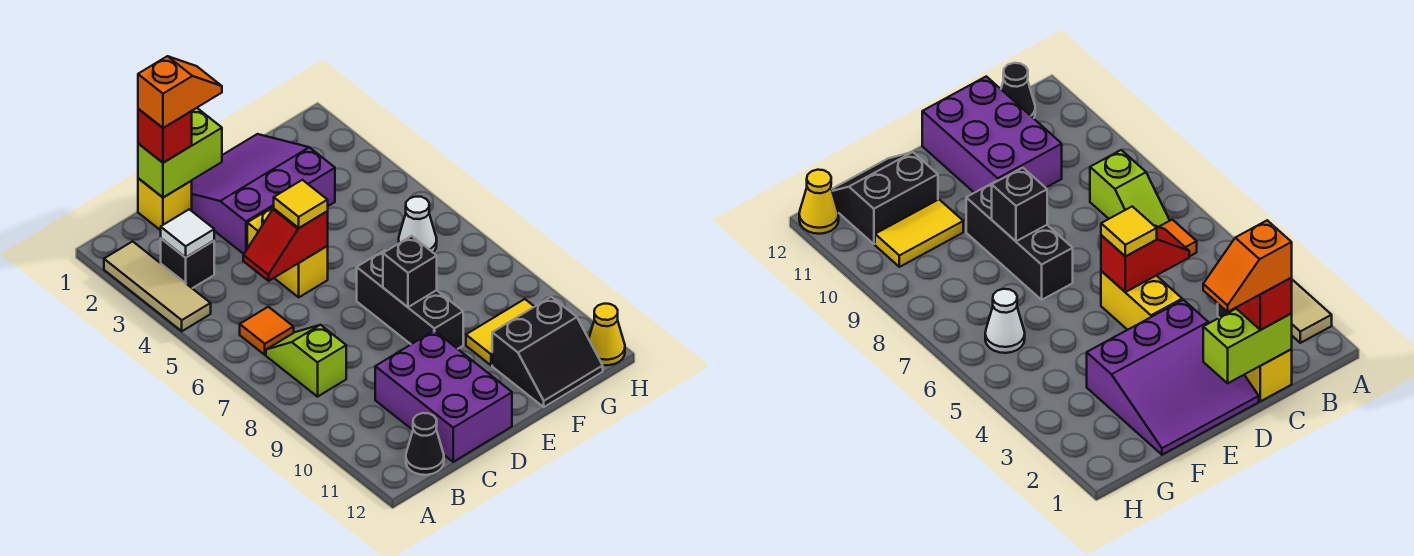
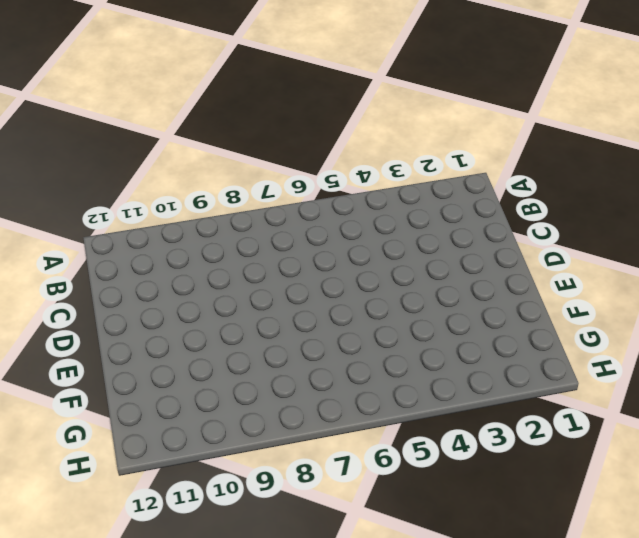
none -> tan tile A2:A4 level 1
none -> black brick B3 level 1
none -> orange tile B6 level 1

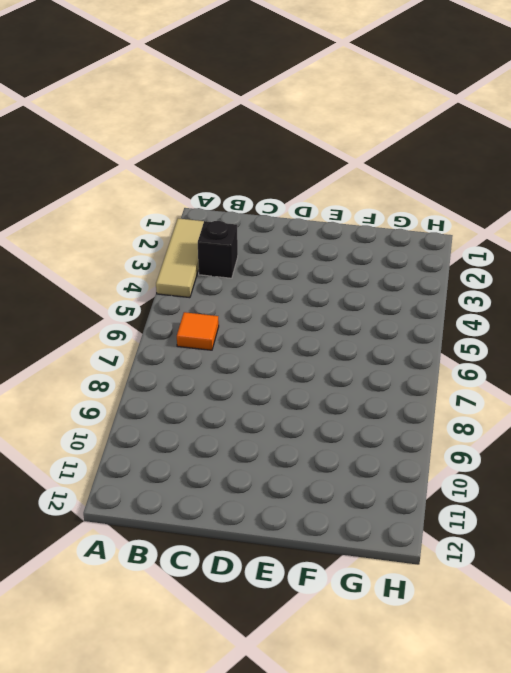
none -> lime slope B7:B8 level 1 top 8
none -> black cone B12 level 1
none -> yellow brick C1 level 1

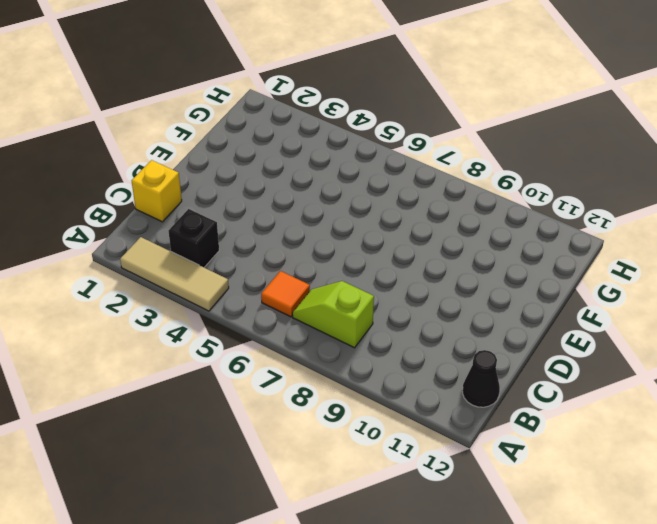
none -> purple brick C10:D12 level 1
none -> purple slope D1:F3 level 1 top 3
none -> yellow brick D4:D5 level 1

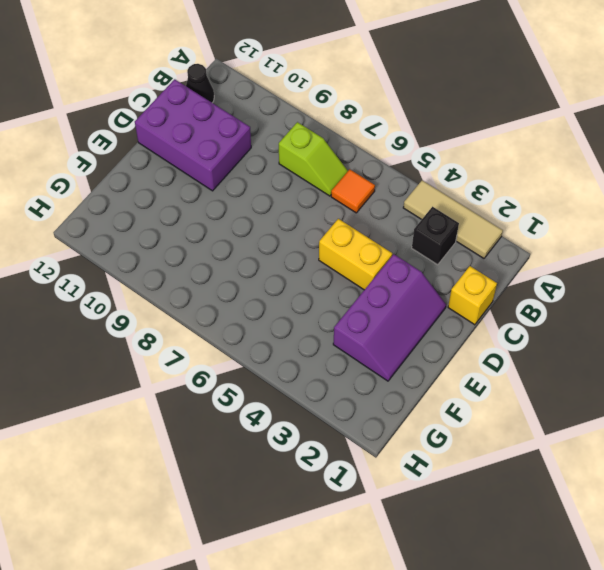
purple slope D2:F3 level 1 top 3 -> purple slope D1:F3 level 1 top 3
none -> black brick E7:E9 level 1
none -> yellow tile F10:G10 level 1
none -> black slope F11:G12 level 1 top 11

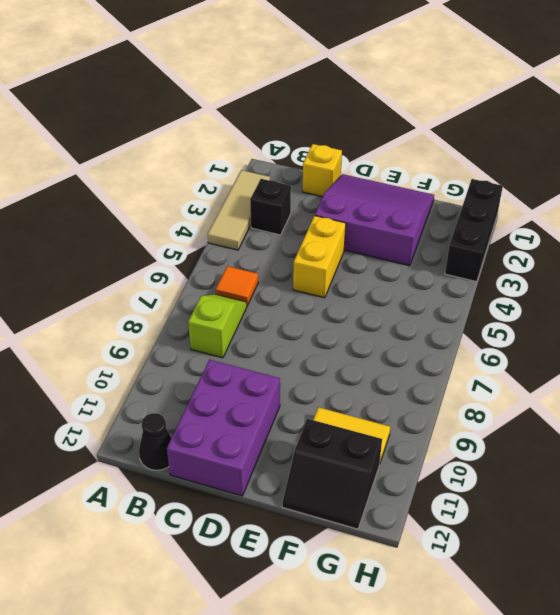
black brick H1:H3 level 1 -> black brick E7:E9 level 1
none -> white cone G6 level 1
none -> yellow cone H12 level 1
none -> white tile B3 level 2

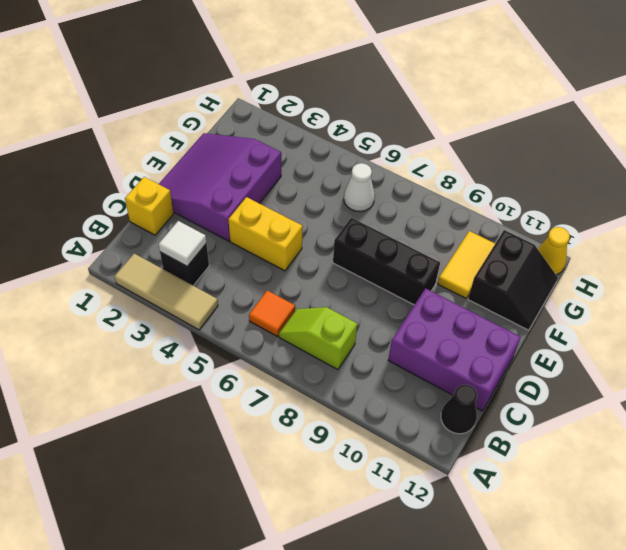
none -> lime brick C1:D1 level 2
none -> red slope C5:D5 level 2 top D
none -> black brick E8 level 2

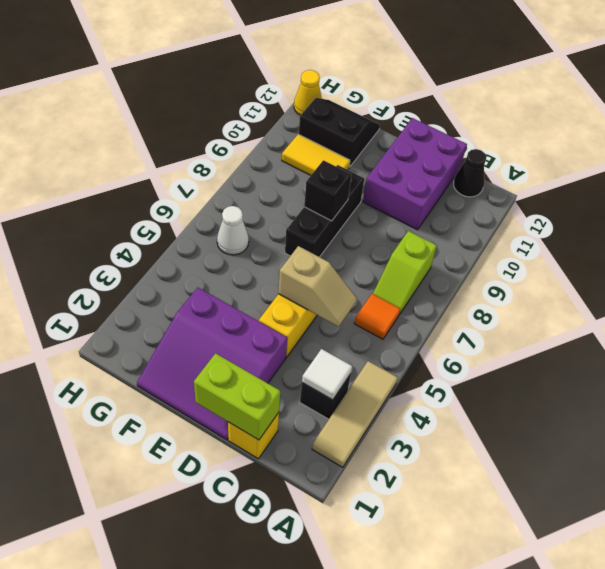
tan slope C5:D5 level 2 top D -> red slope C5:D5 level 2 top D
none -> red brick C1 level 3
none -> yellow tile D5 level 3
none -> orange slope C1:D1 level 4 top C

